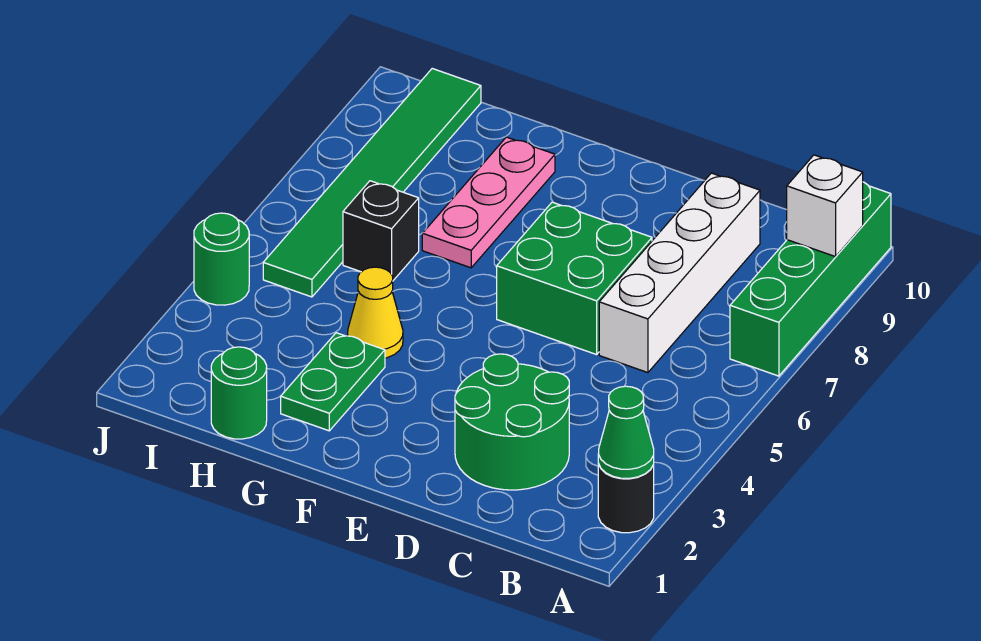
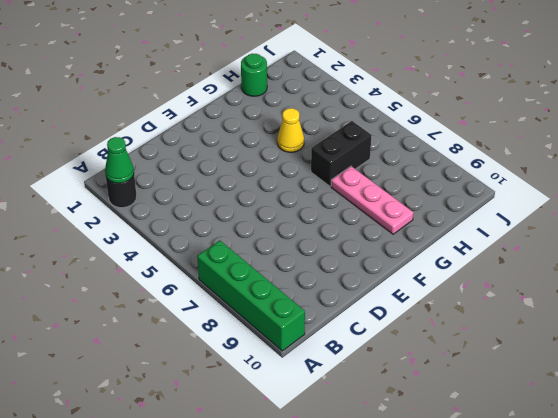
black brick G6:H6 level 1 -> black brick H6 level 1
none -> green round brick C2:D3 level 1
none -> white brick C6:C9 level 1
none -> green brick D6:E7 level 1

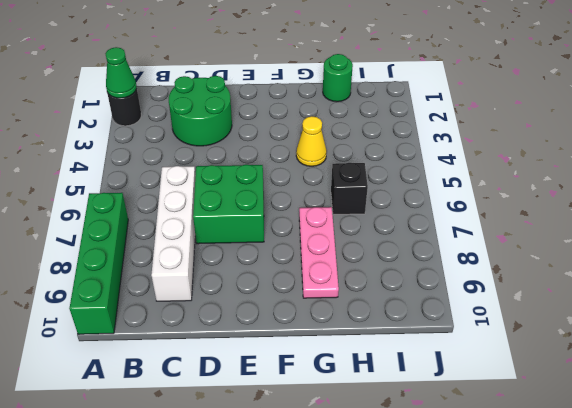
none -> green plate G2:G3 level 1
none -> green tile I5:I10 level 1
none -> green round brick J4 level 1

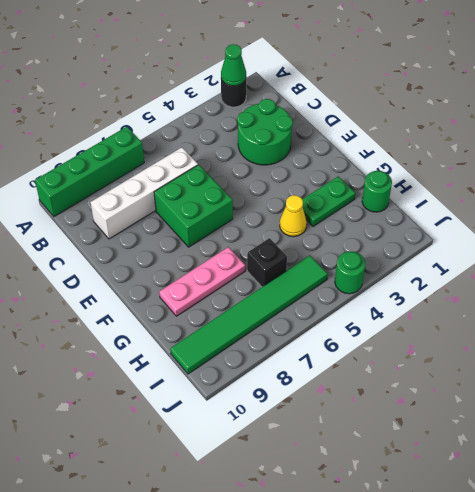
none -> white brick A9 level 2

